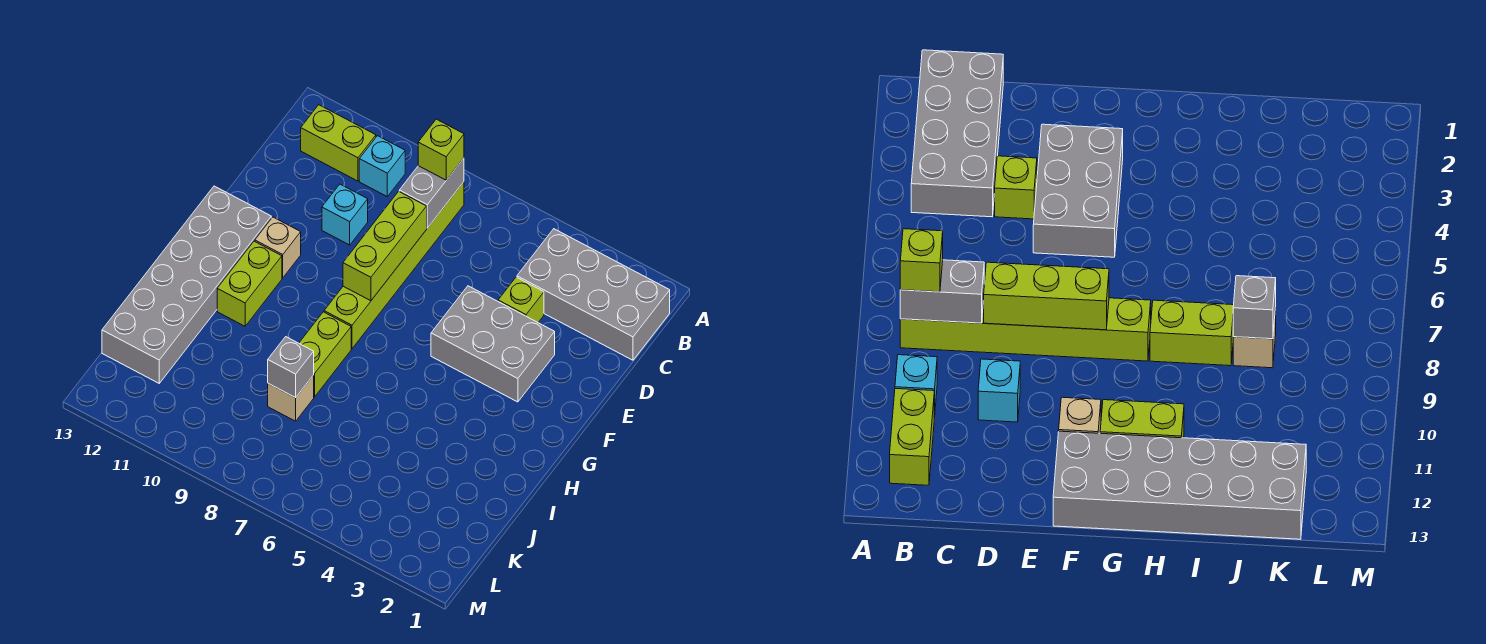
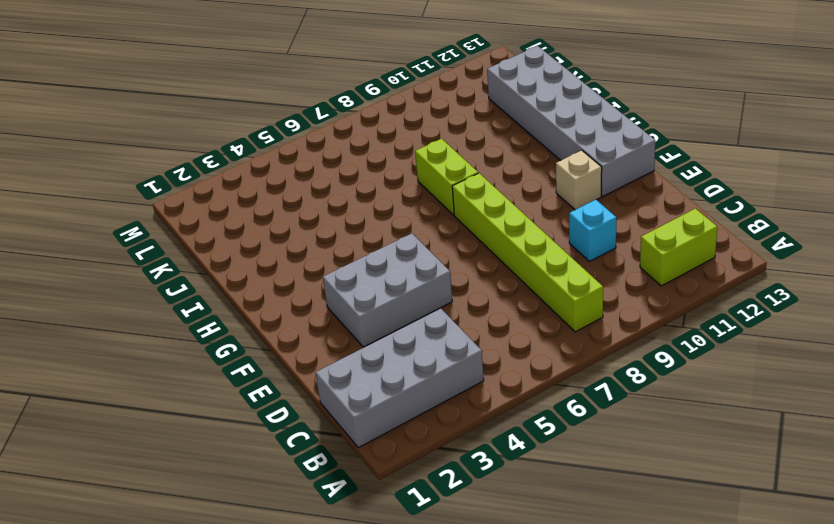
none -> cyan brick B10 level 1
none -> lime brick D4 level 1
none -> lime brick G11:H11 level 1

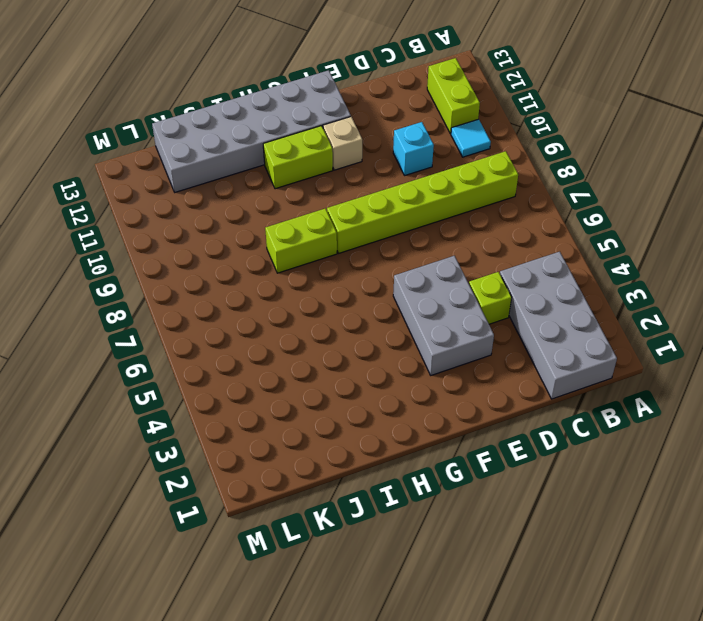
cyan tile B10 level 1 -> cyan brick B10 level 1
none -> tan brick J8 level 1
none -> grey brick B8:C8 level 2
none -> lime brick D8:F8 level 2

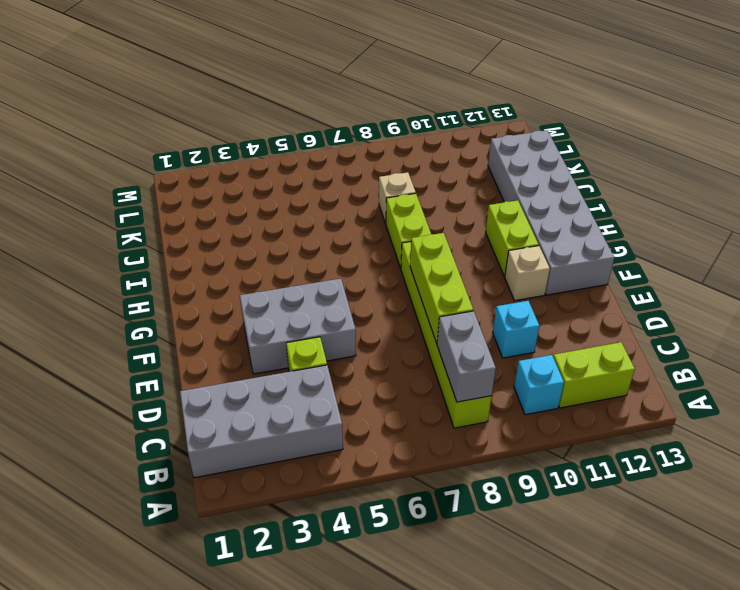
none -> grey brick J8 level 2
none -> lime brick B8 level 3

